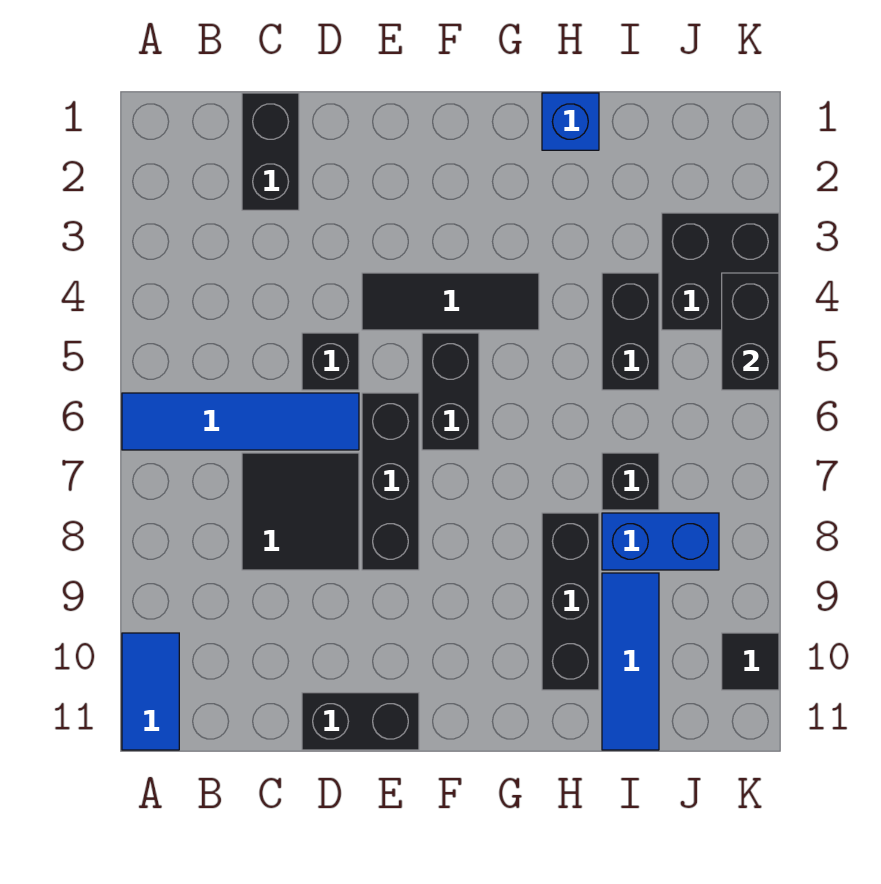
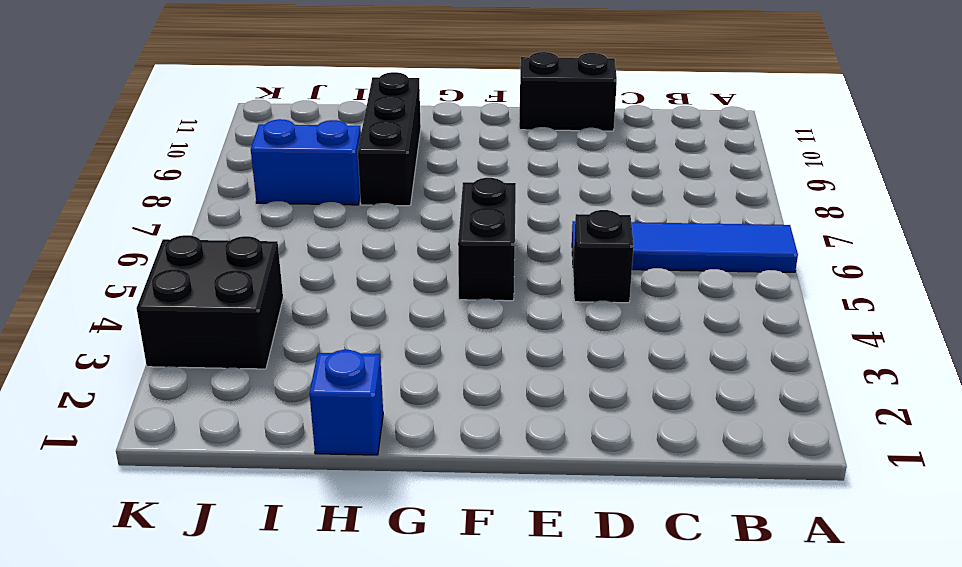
none -> blue tile A10:A11 level 1
none -> black brick C1:C2 level 1
none -> black tile C7:D8 level 1

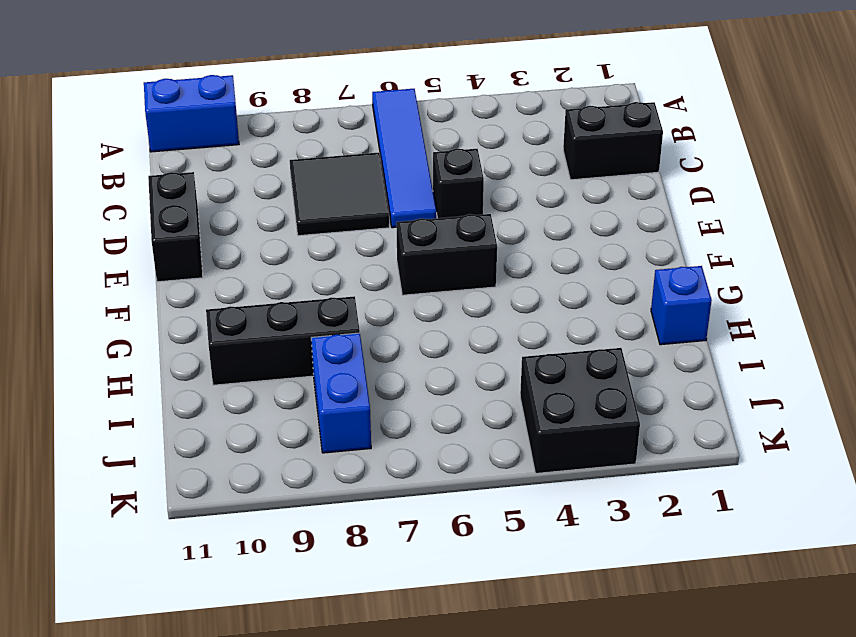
blue brick A10:A11 level 1 -> blue tile A10:A11 level 1
none -> black tile E4:G4 level 1
none -> black brick E6:E8 level 1
none -> black brick I4:I5 level 1

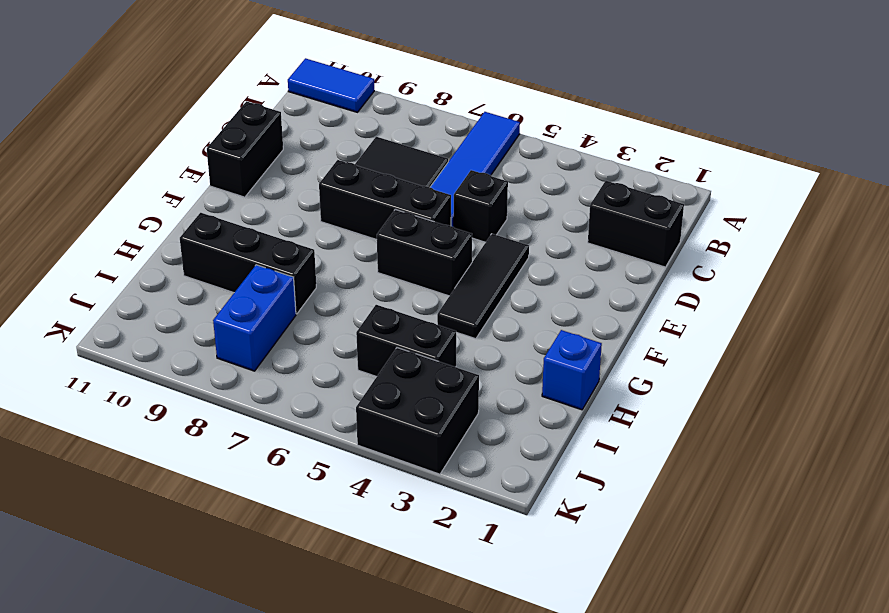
none -> black brick I7 level 1
none -> blue tile I9:I11 level 1
none -> black tile K10 level 1

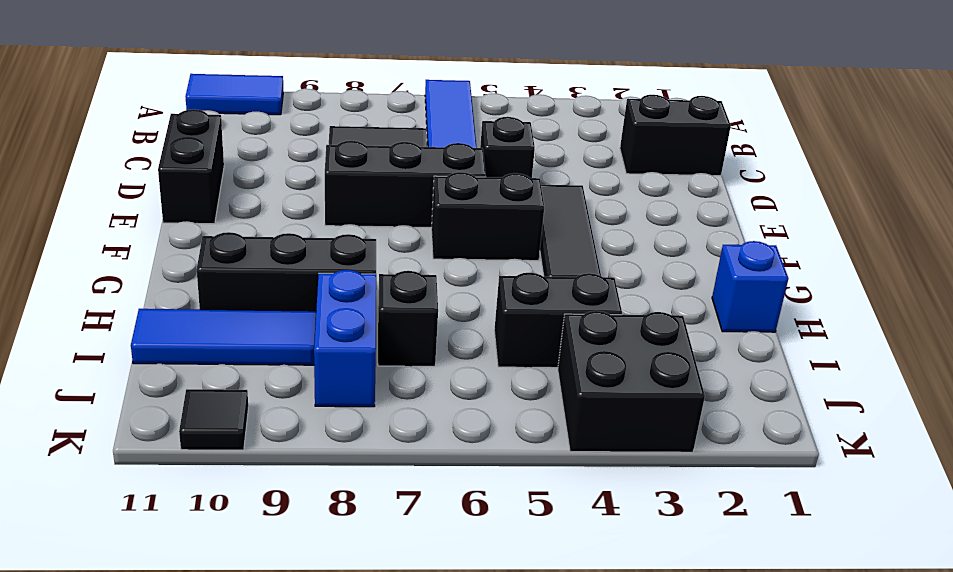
none -> black brick K4:K5 level 2

